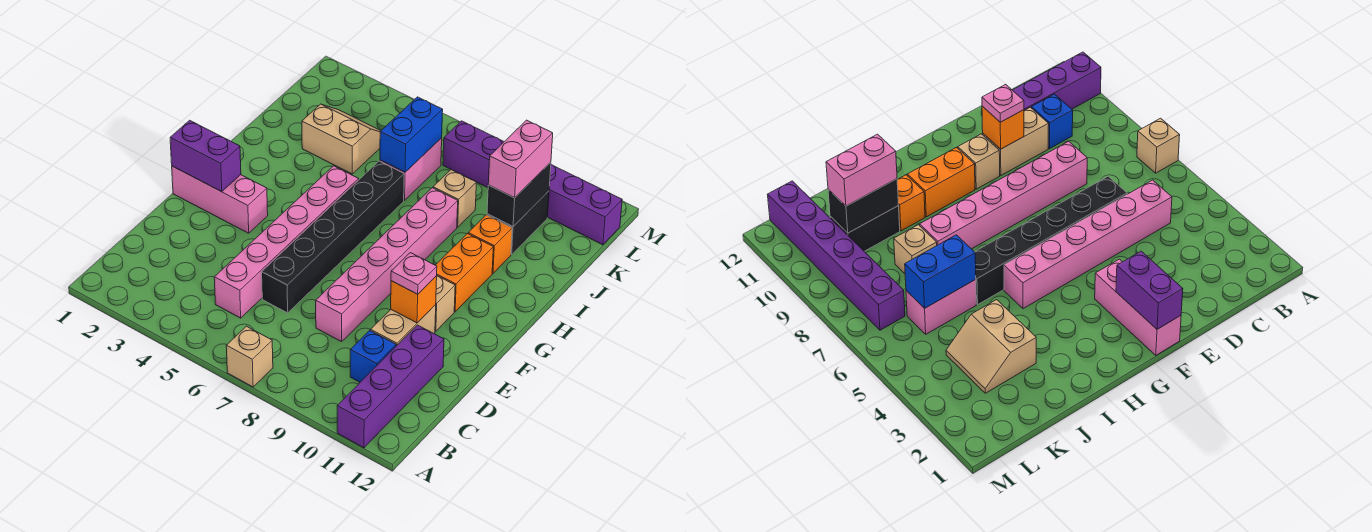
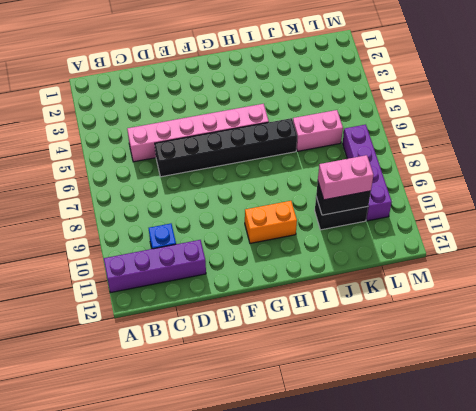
purple brick L7:L10 level 1 -> purple brick L7:L12 level 1
none -> tan brick A7 level 1
none -> pink brick D8:I8 level 1
none -> tan brick D10:E10 level 1

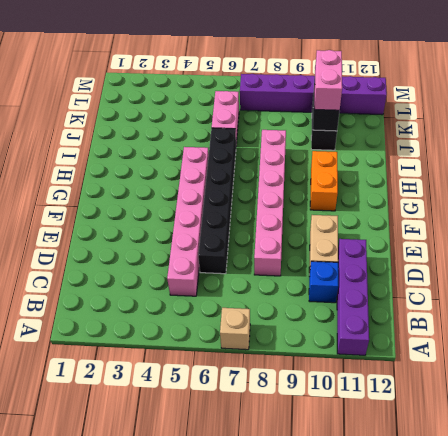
none -> pink brick F1:F3 level 1
none -> tan brick F10 level 1
none -> orange brick I10 level 1

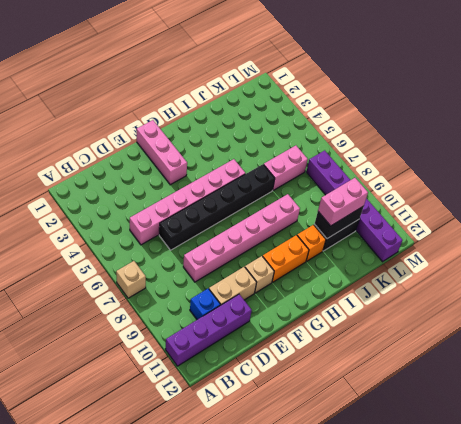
none -> tan slope J3:K4 level 1 top J
none -> tan brick J8 level 1
none -> orange brick E10 level 2

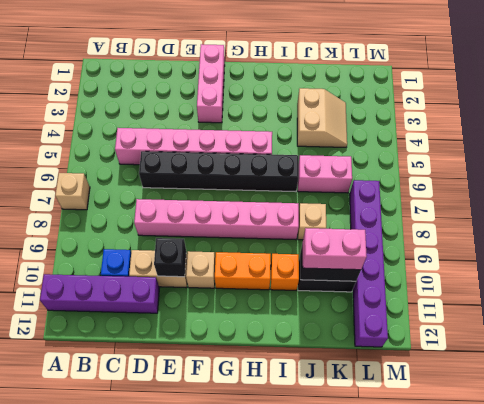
black brick E10 level 2 -> orange brick E10 level 2
none -> purple brick F1:F2 level 2
none -> blue brick J6:K6 level 2
none -> pink plate E10 level 3

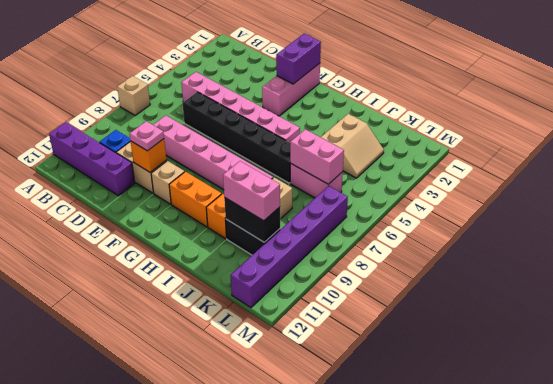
pink brick J6:K6 level 2 -> blue brick J6:K6 level 2

